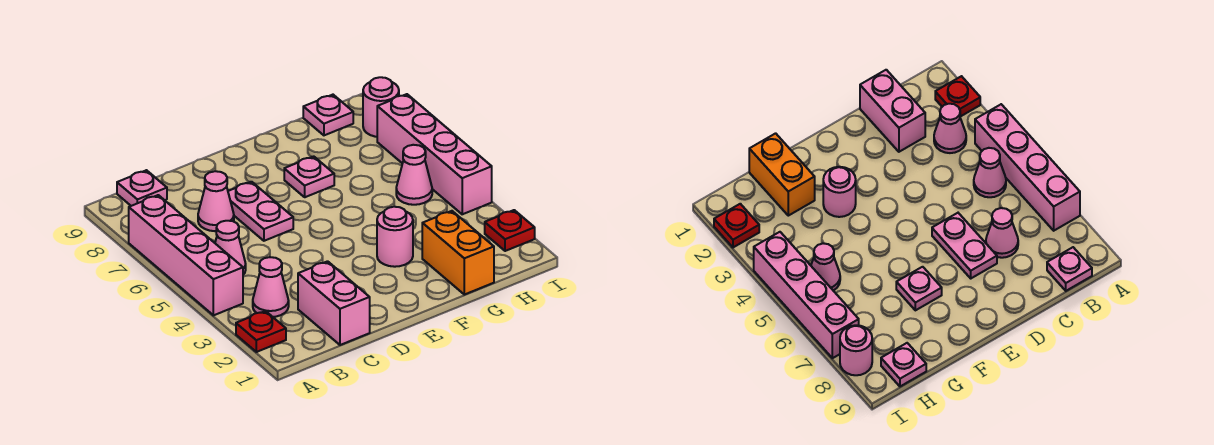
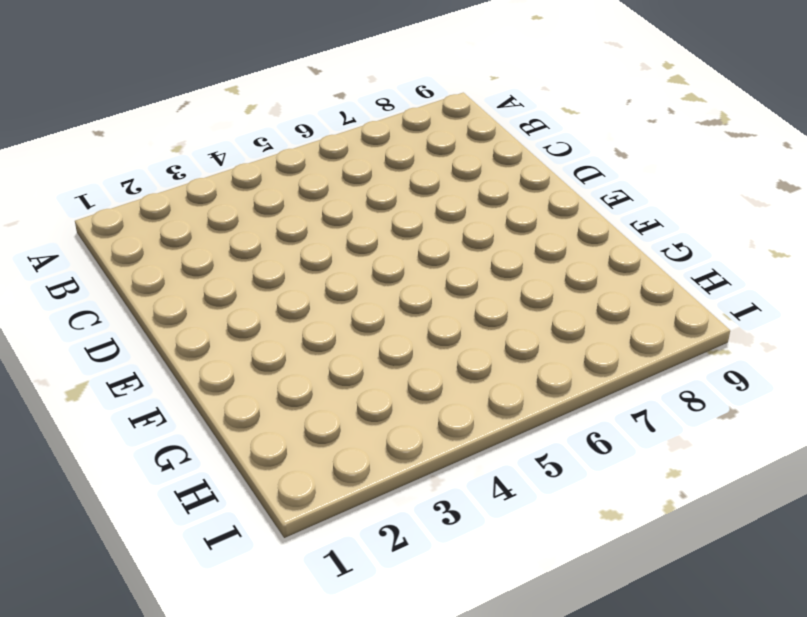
none -> red plate A2 level 1
none -> pink brick A4:A7 level 1
none -> pink cone B3 level 1

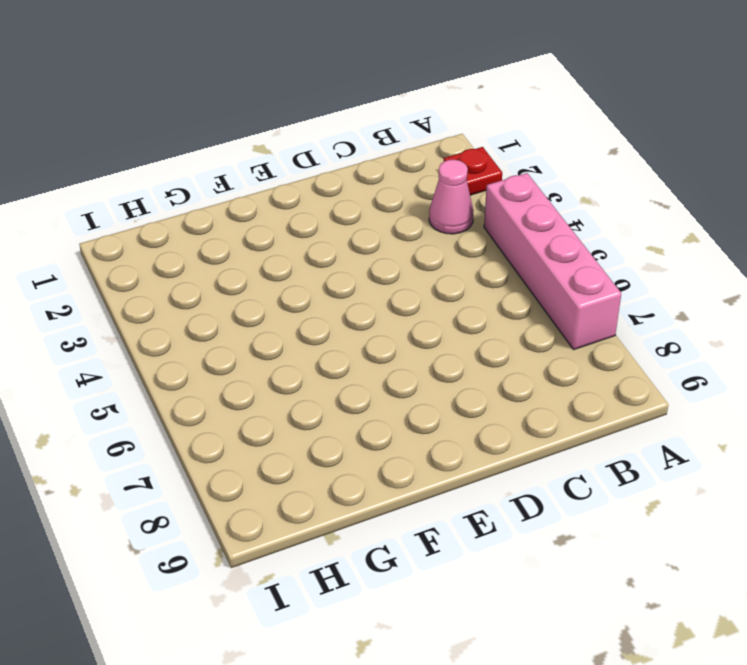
none -> pink cone B5 level 1
none -> pink plate B9 level 1
none -> pink brick C1:C2 level 1

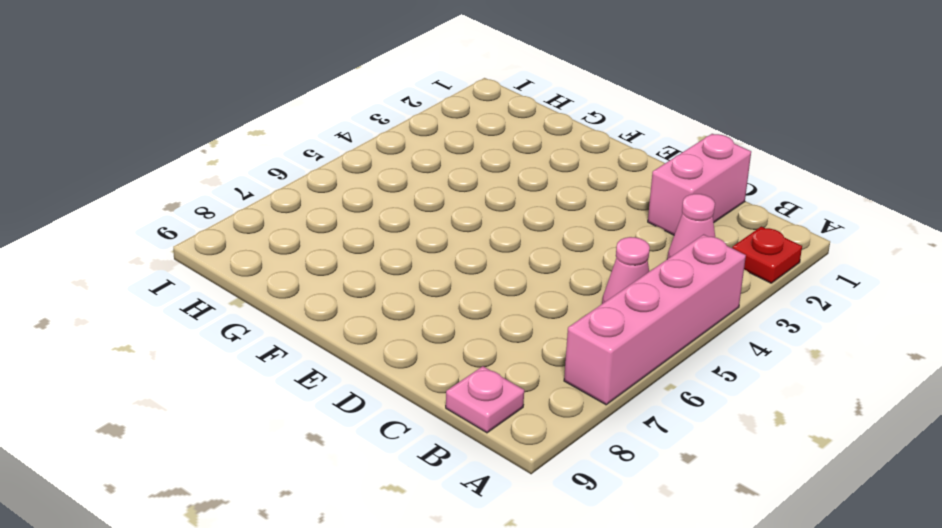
none -> pink cone C7 level 1
none -> pink plate D6:D7 level 1
none -> pink round brick F3 level 1

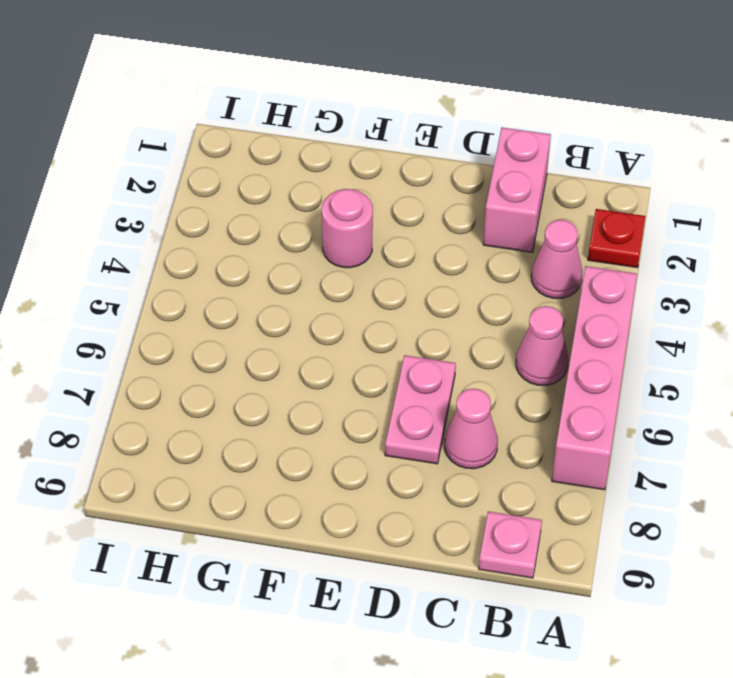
none -> pink plate F7 level 1
none -> orange brick G1:G2 level 1
none -> pink cone H5 level 1

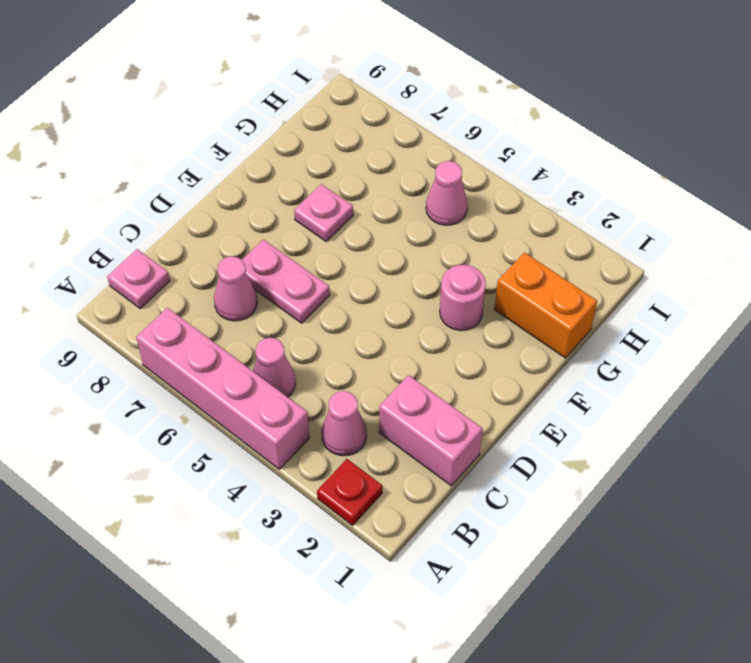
none -> pink plate H9 level 1
none -> red plate I2 level 1
none -> pink brick I4:I7 level 1

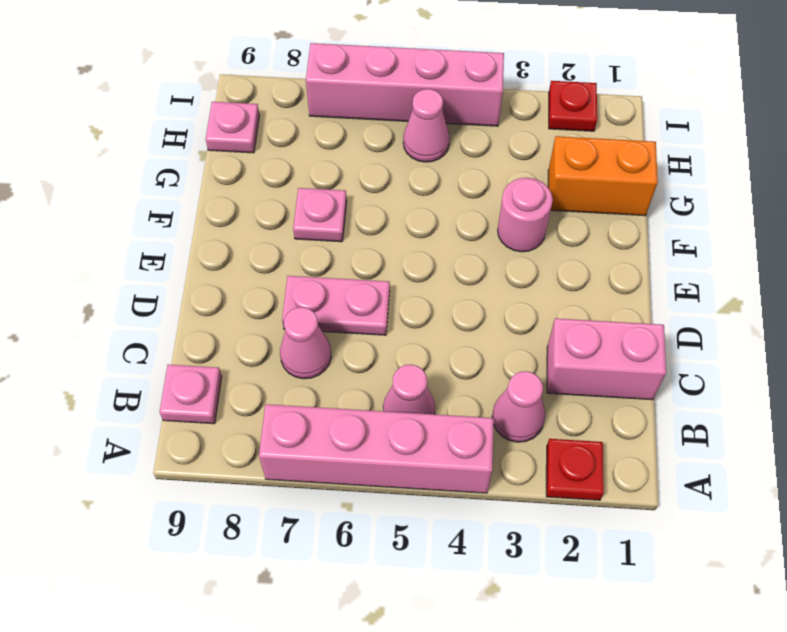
none -> pink round brick I8 level 1

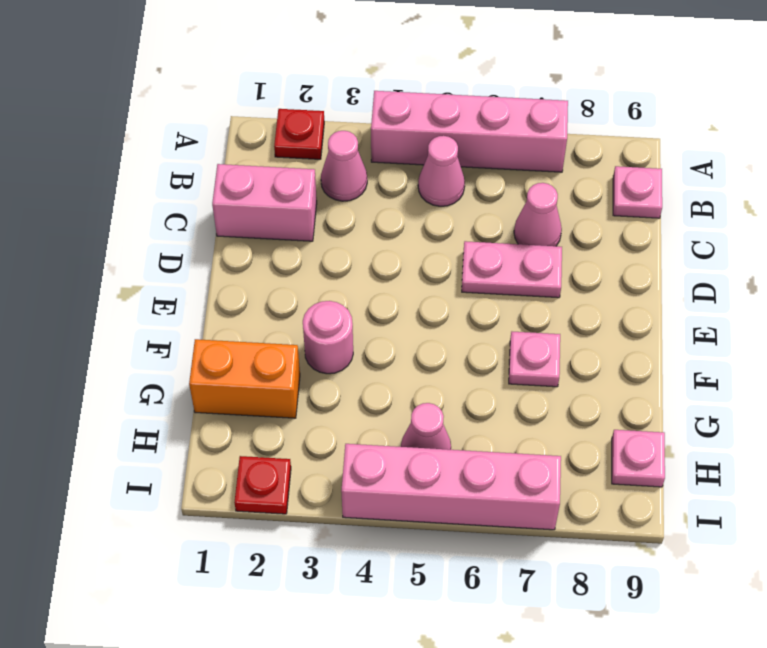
none -> pink round brick I8 level 1

